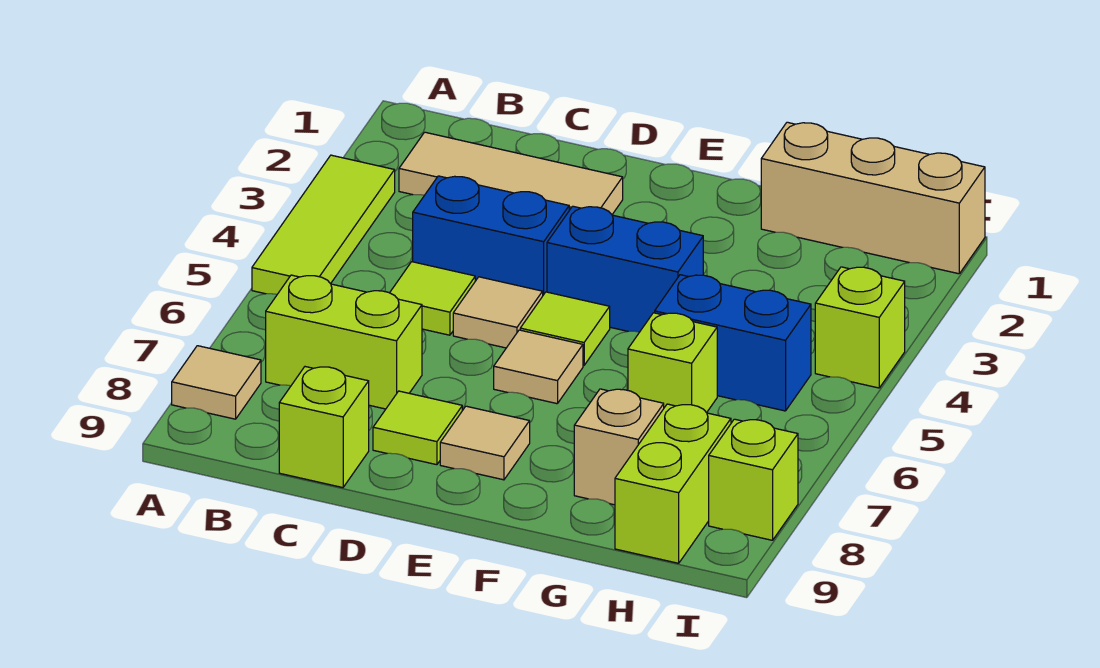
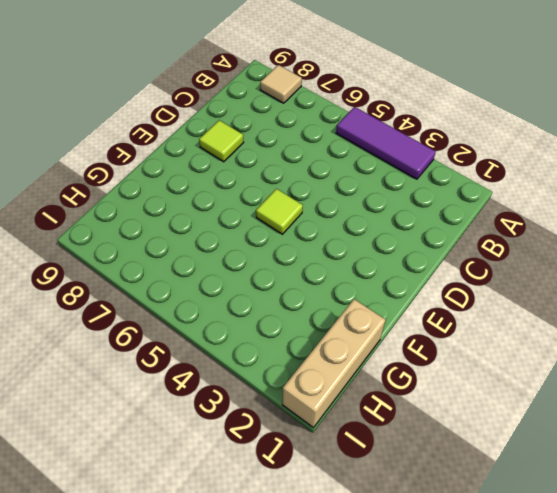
purple tile A3:A5 level 1 -> lime tile A3:A5 level 1
none -> tan tile B2:D2 level 1
none -> lime brick B7:C7 level 1
none -> blue brick C4:D4 level 1

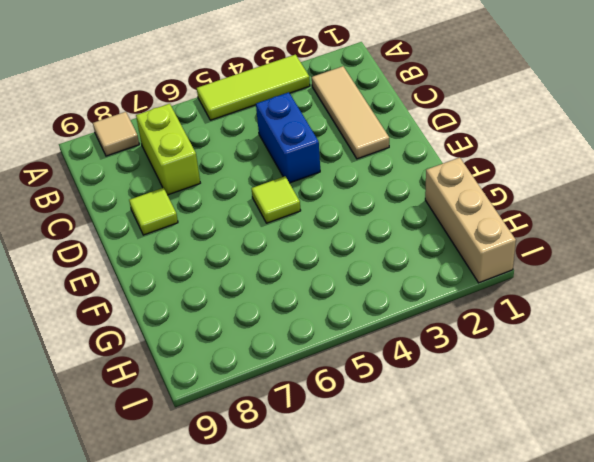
none -> lime tile C5 level 1
none -> lime brick C9 level 1
none -> tan tile D5 level 1

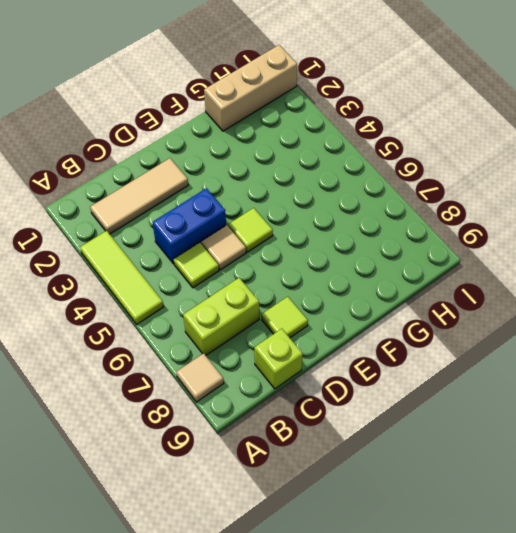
none -> blue brick E4:F4 level 1
none -> tan tile E6 level 1
none -> tan tile E8 level 1

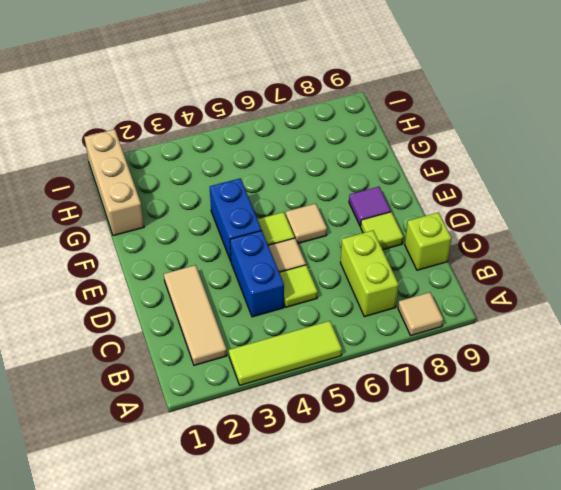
purple tile E8 level 1 -> tan tile E8 level 1
none -> blue brick G5:H5 level 1
none -> lime brick G6 level 1
none -> tan brick G8 level 1

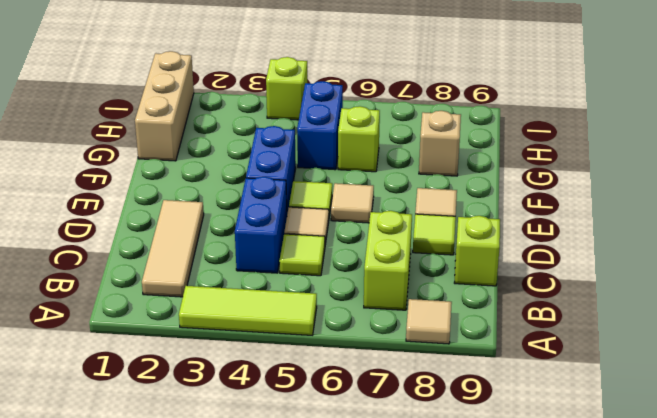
none -> lime brick H8:H9 level 1
none -> lime brick I8 level 1

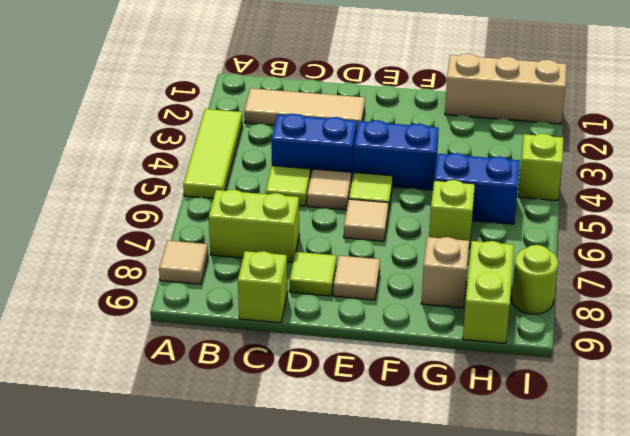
lime round brick I8 level 1 -> lime brick I8 level 1

